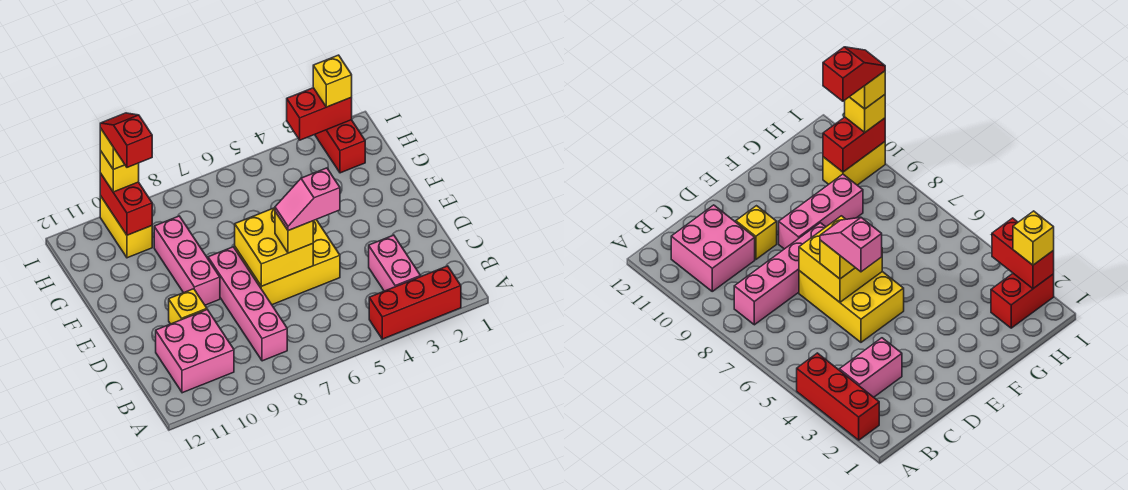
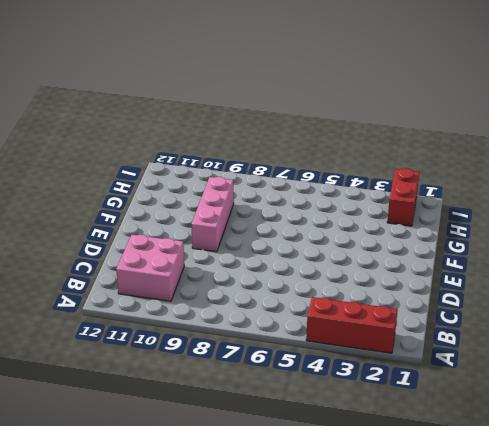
none -> pink brick B3:C3 level 1
none -> pink brick B8:E8 level 1
none -> yellow brick D5:E7 level 1

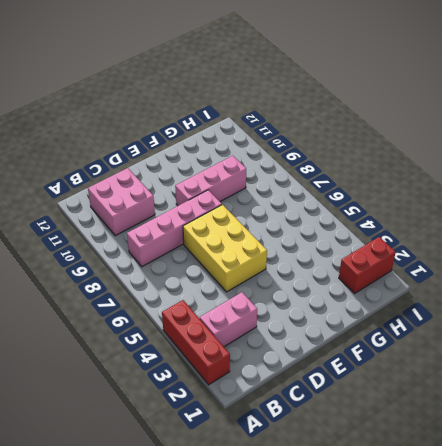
none -> yellow brick D10 level 1
none -> yellow brick H10:I10 level 1
none -> yellow brick D6:E7 level 2

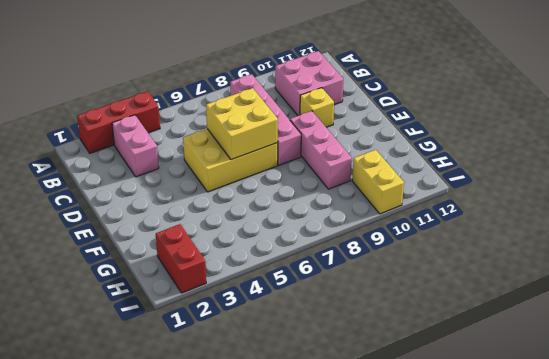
none -> red brick H10:I10 level 2
none -> red brick I2:I3 level 2
none -> yellow brick D6 level 3

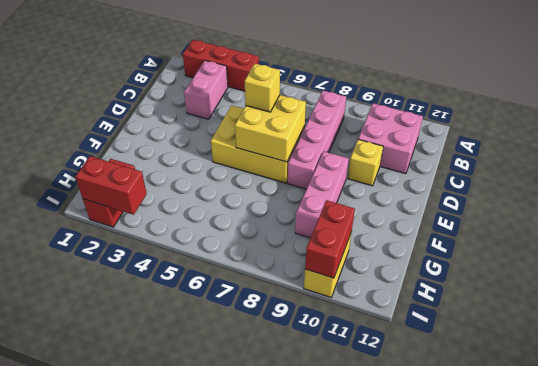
none -> yellow brick I2 level 3
none -> yellow brick I10 level 3
none -> pink slope D5:D6 level 4 top 5

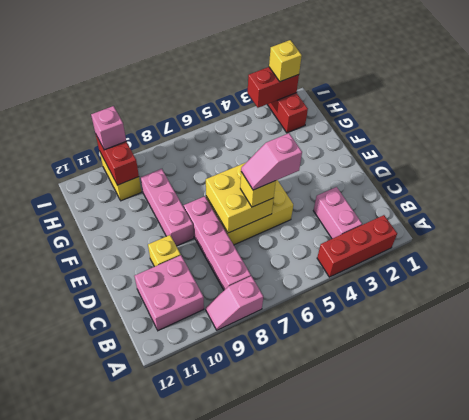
pink slope A8:A9 level 1 top 8 -> none
pink brick I10 level 3 -> yellow brick I10 level 3
none -> yellow brick I10 level 4
none -> red slope H10:I10 level 5 top H

